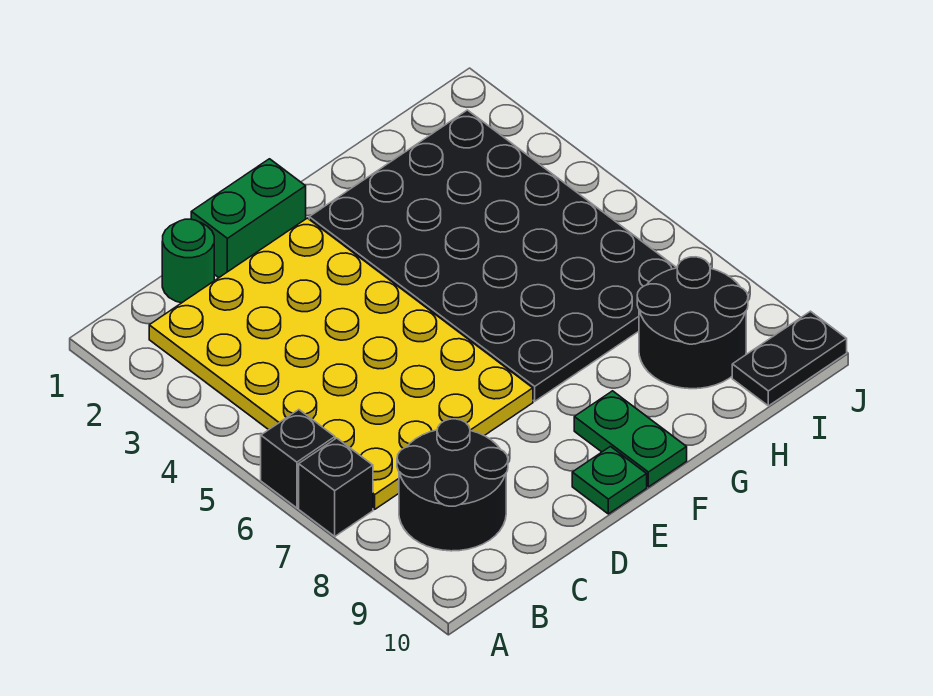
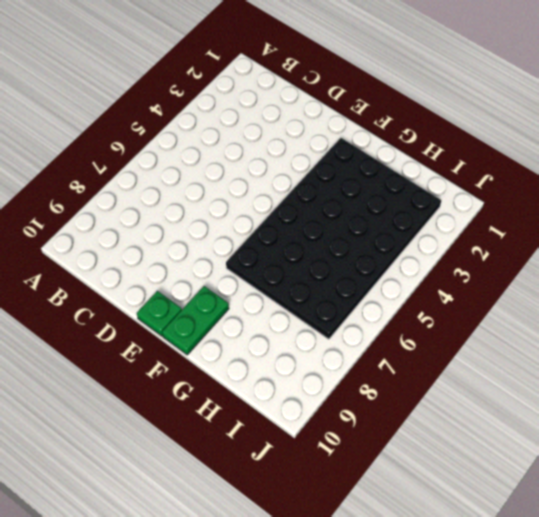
none -> black brick A6 level 1
none -> black brick A7 level 1

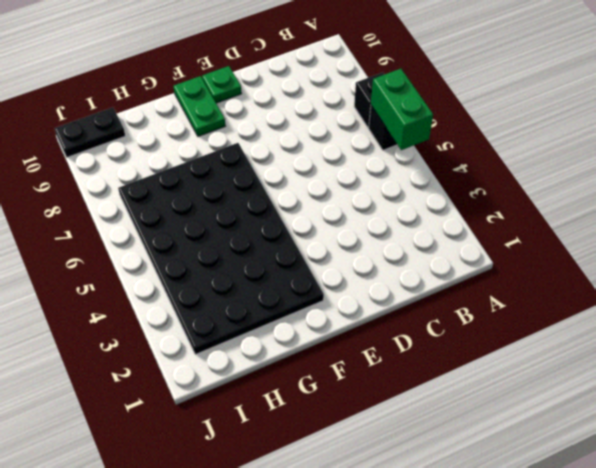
green brick A5:A6 level 2 -> green brick D1:E1 level 1
none -> yellow plate B2:E7 level 1
none -> black round brick B8:C9 level 1

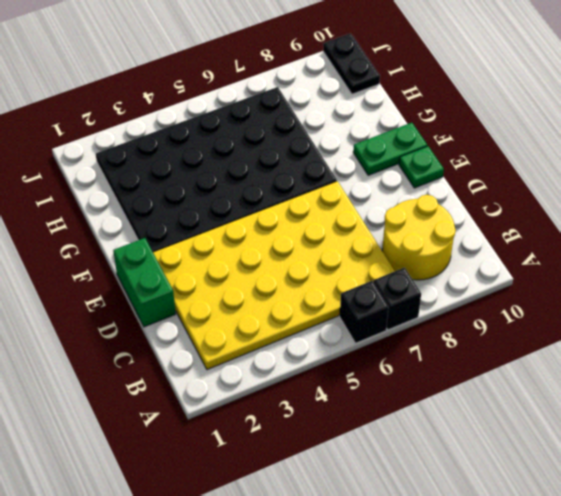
yellow round brick B8:C9 level 1 -> black round brick B8:C9 level 1
none -> green round brick C1 level 1
none -> black round brick H8:I9 level 1

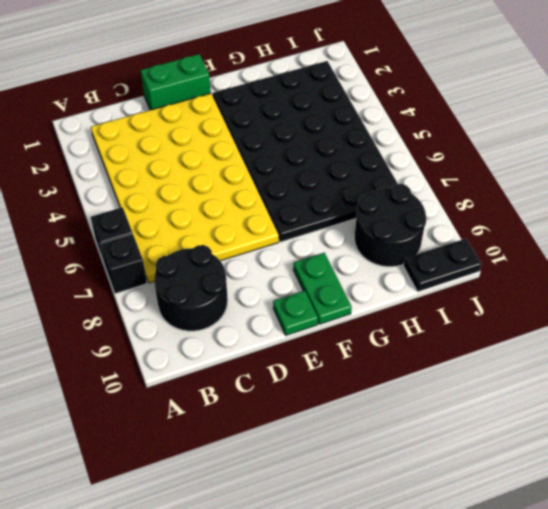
none -> green round brick C1 level 1

